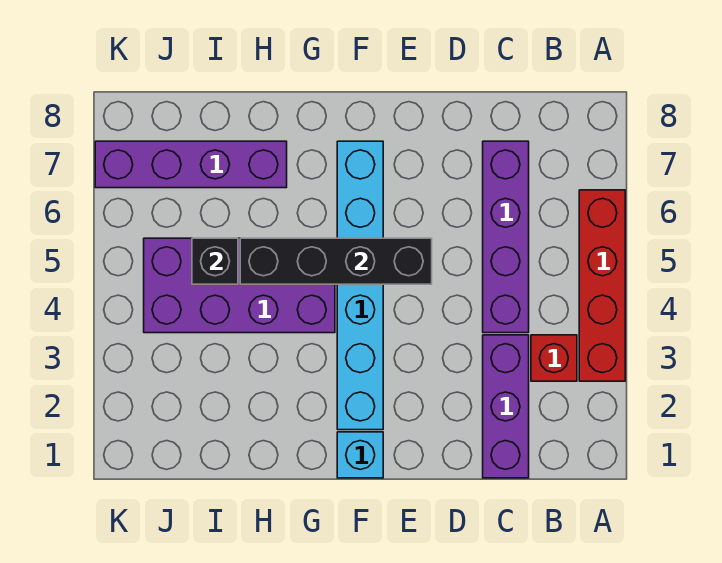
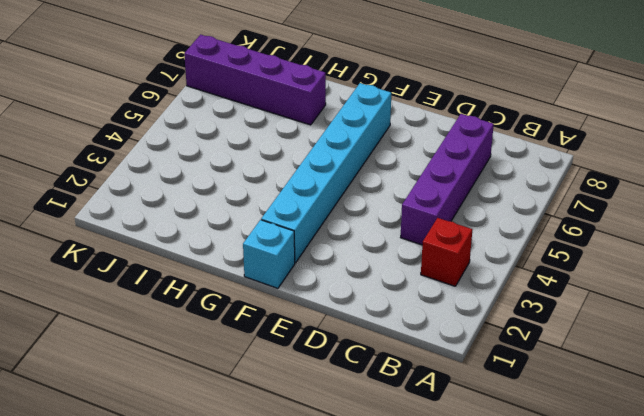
none -> red brick A3:A6 level 1
none -> purple brick C1:C3 level 1

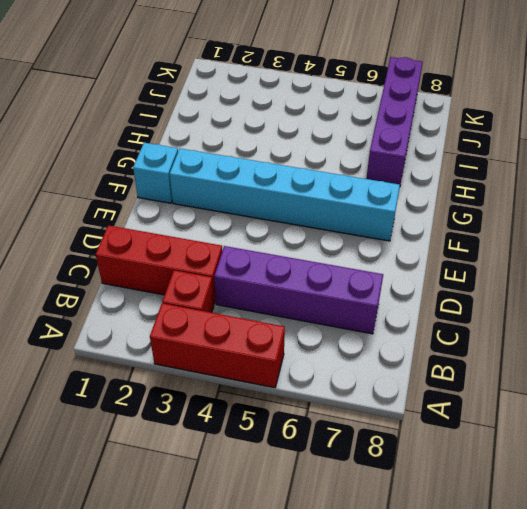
red brick A3:A5 level 1 -> red brick A3:A6 level 1
red brick C1:C3 level 1 -> purple brick C1:C3 level 1
none -> purple brick G4:J5 level 1
none -> black brick E5:H5 level 2

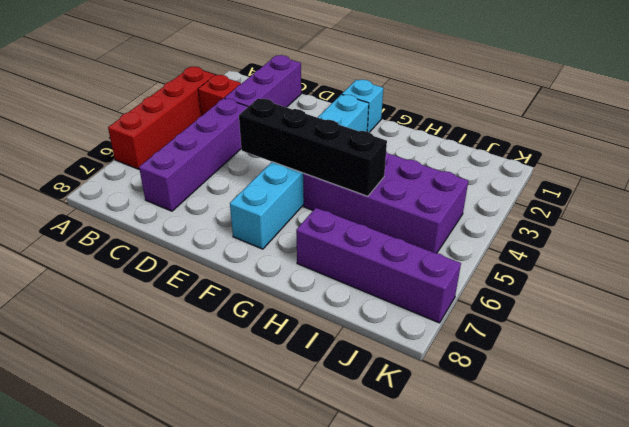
none -> black brick I5 level 2

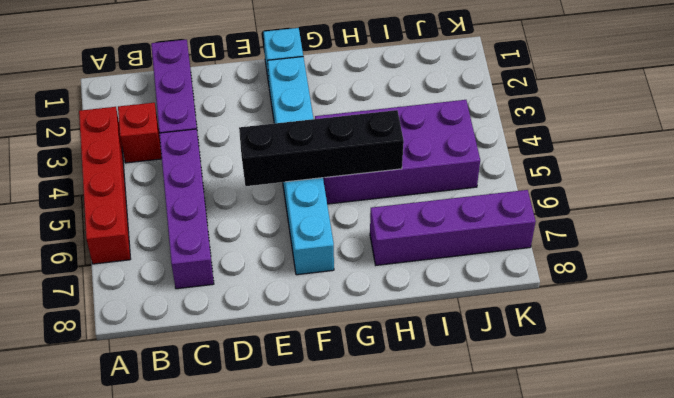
none -> black brick I5 level 2

